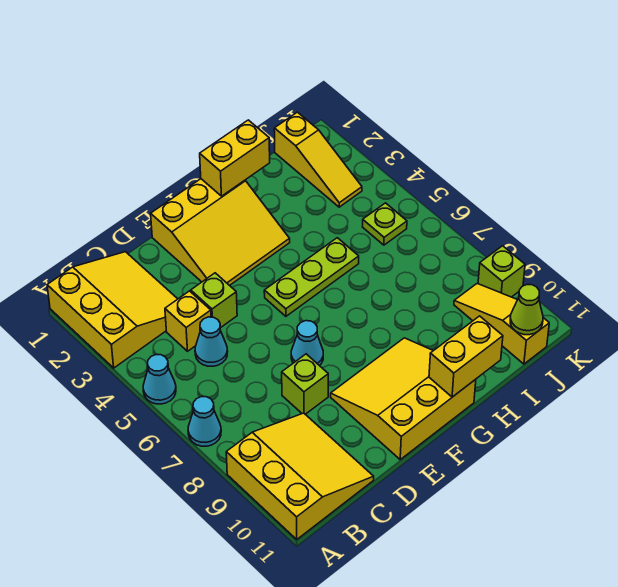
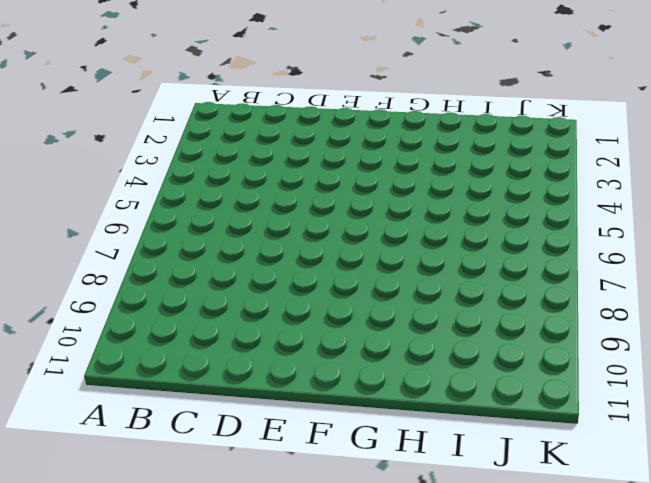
none -> yellow slope A1:C3 level 1 top A
none -> cyan cone A5 level 1
none -> cyan cone A7 level 1

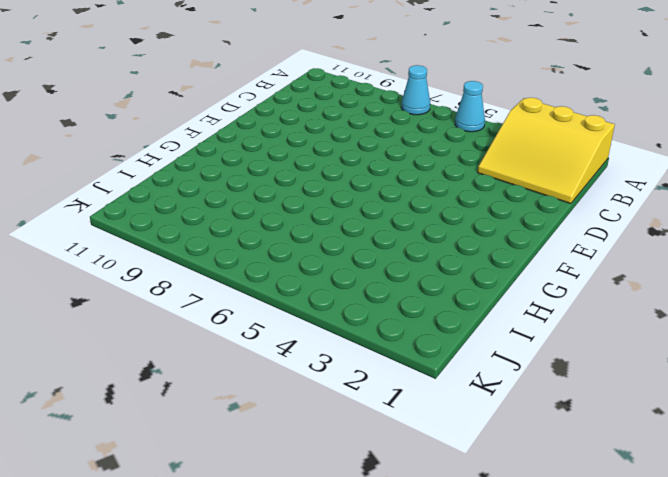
none -> yellow slope A9:C11 level 1 top A
none -> yellow brick C4 level 1
none -> cyan cone C5 level 1

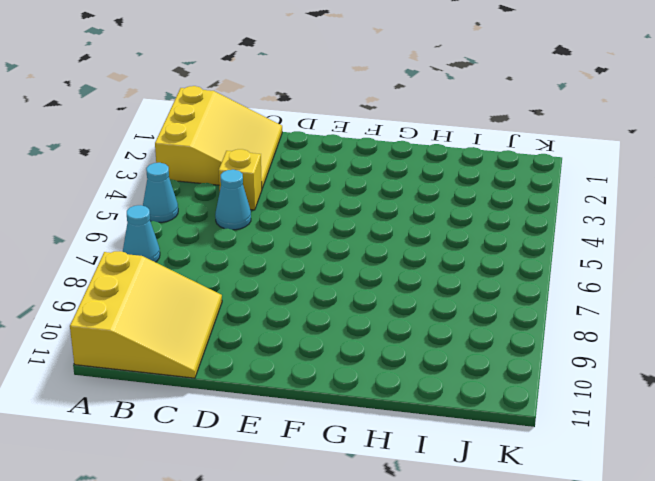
none -> lime brick D4 level 1
none -> lime brick D8 level 1
none -> yellow slope E1:G3 level 1 top 1

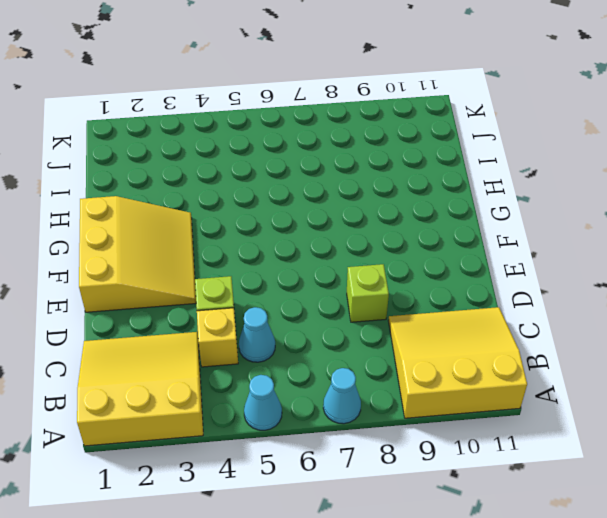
none -> cyan cone E7 level 1
none -> yellow slope E9:G11 level 1 top 11
none -> lime plate F5:H5 level 1

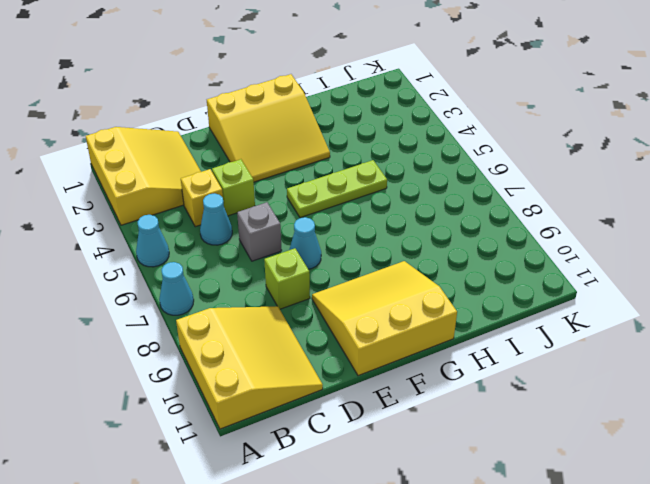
grey brick D6 level 1 -> none
none -> yellow slope J1:J3 level 1 top 1
none -> lime plate J5 level 1
none -> yellow slope J9:J11 level 1 top 11

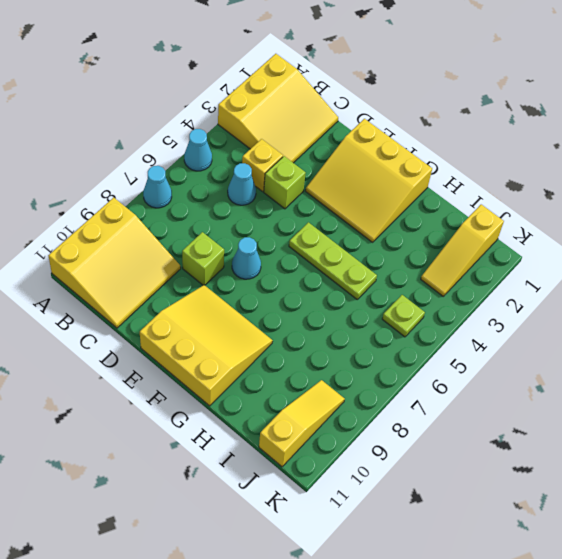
none -> lime brick K9 level 1
none -> yellow brick G1:H1 level 2
none -> yellow brick G11:H11 level 2

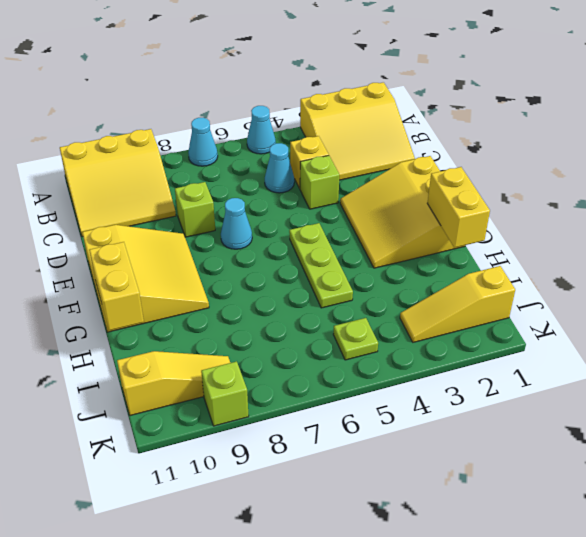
none -> lime cone J11 level 2

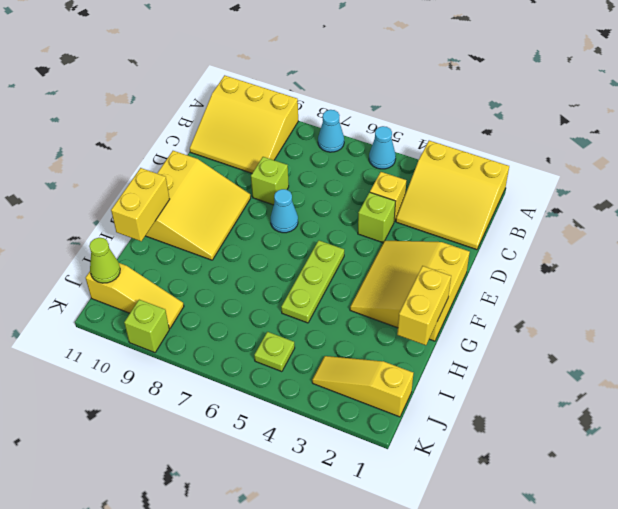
none -> cyan cone C5 level 1

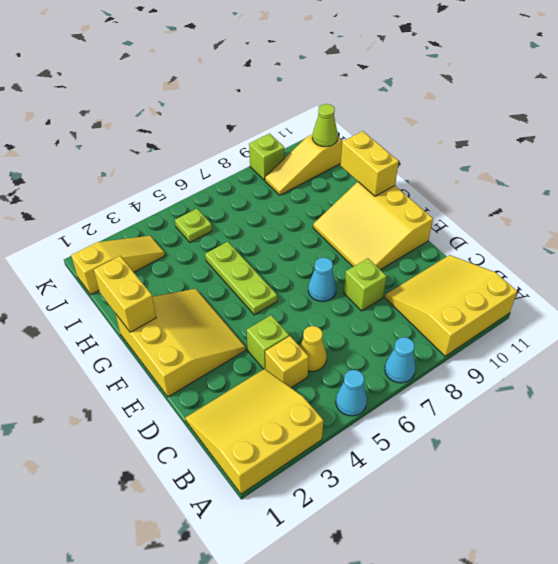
yellow cone C5 level 1 -> cyan cone C5 level 1

